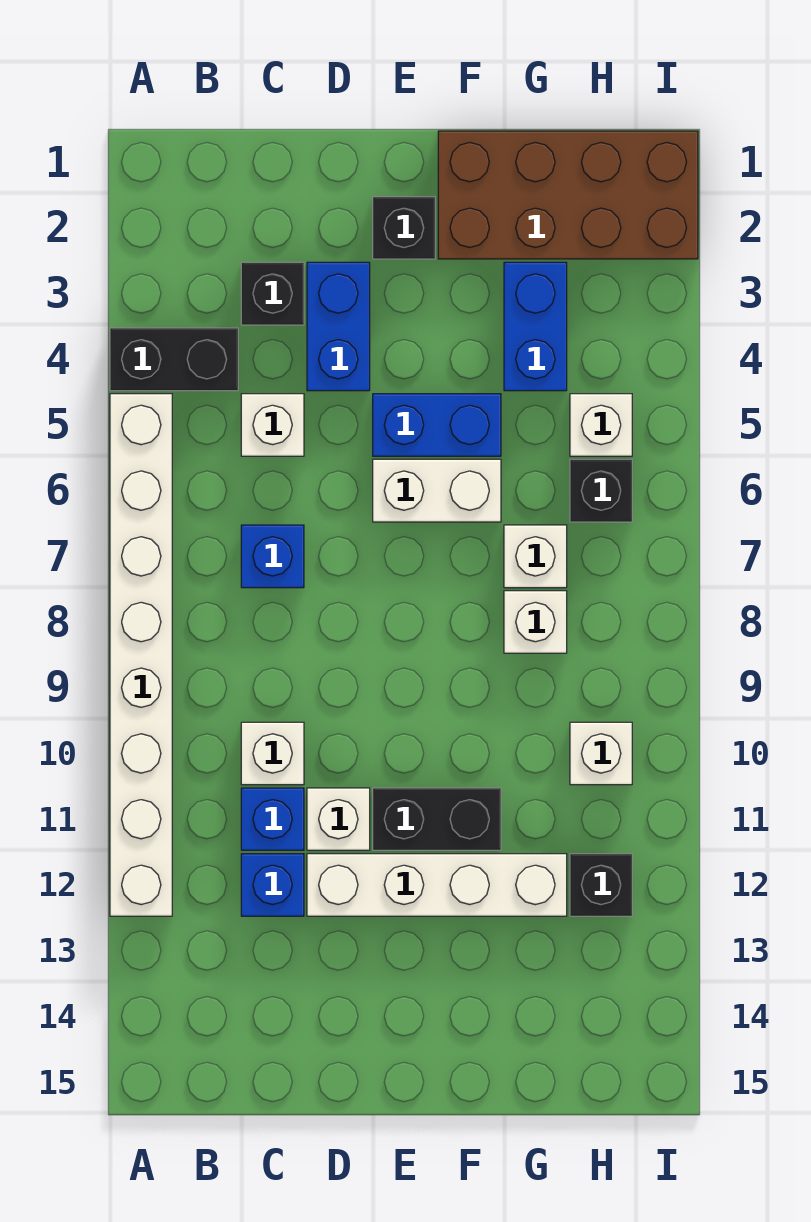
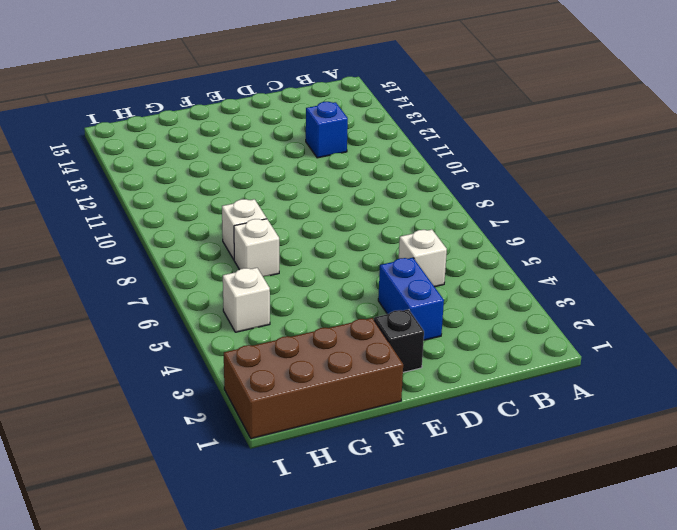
none -> black brick A4:B4 level 1
none -> white brick A5:A12 level 1
none -> black brick C3 level 1

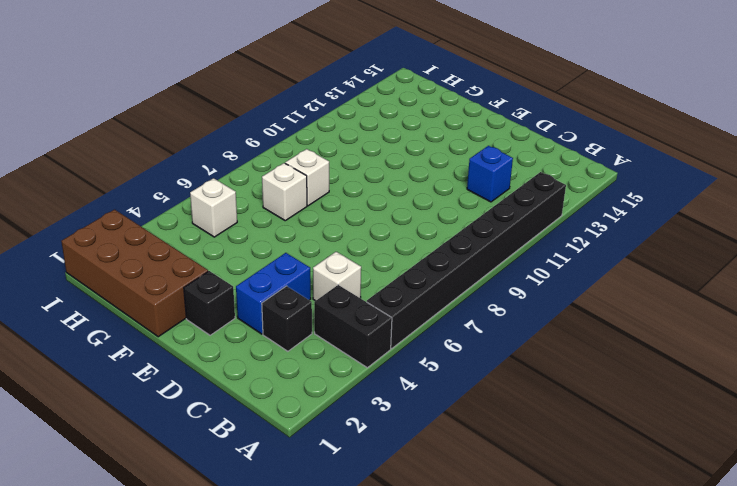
black brick A5:A12 level 1 -> white brick A5:A12 level 1
none -> blue brick C7 level 1
none -> white brick C10 level 1
none -> blue brick C11 level 1

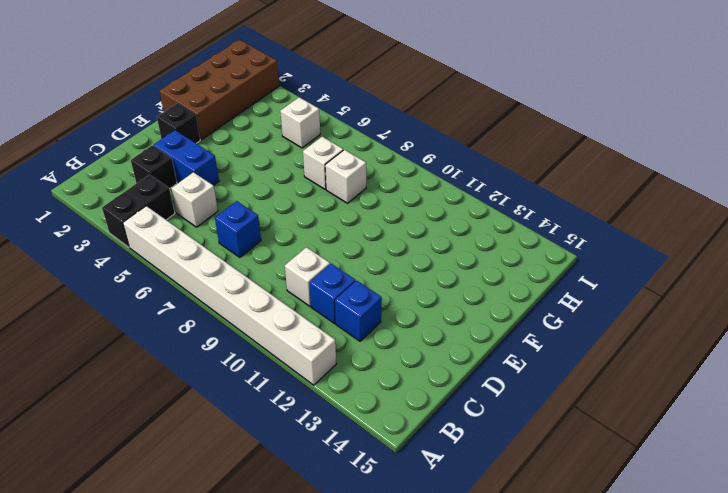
none -> white brick D11 level 1
none -> white brick D12:G12 level 1
none -> blue brick E5:F5 level 1

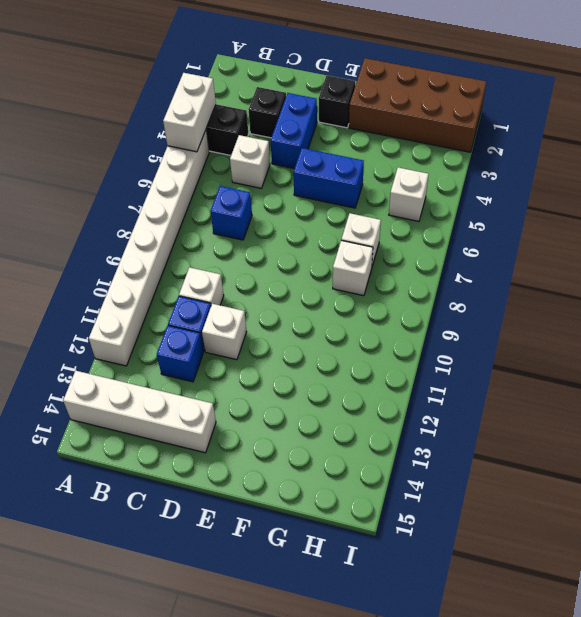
white brick A4:A5 level 2 -> white brick E6:F6 level 1
white brick A14:D14 level 1 -> white brick D12:G12 level 1
none -> black brick E11:F11 level 1
none -> blue brick G3:G4 level 1
none -> black brick H6 level 1

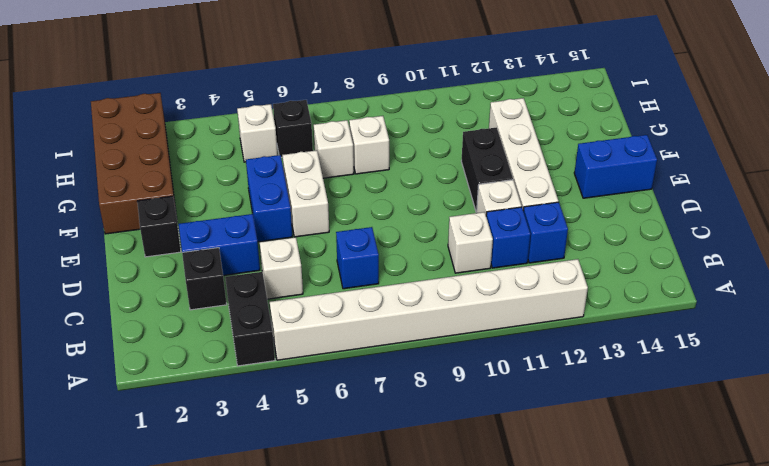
blue brick E14:E15 level 1 -> blue brick G3:G4 level 1
none -> white brick H10 level 1
none -> black brick H12 level 1

